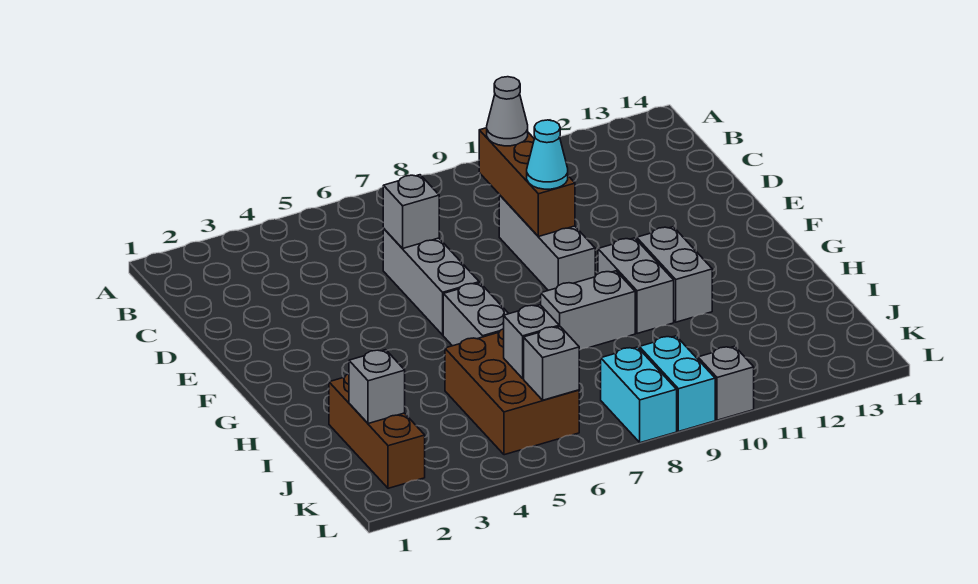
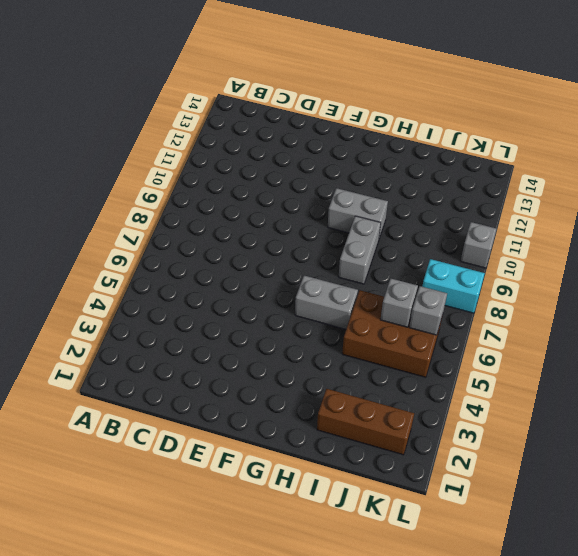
none -> grey brick D6:F6 level 1
none -> grey brick D9:F9 level 1
none -> grey brick G11:H11 level 1

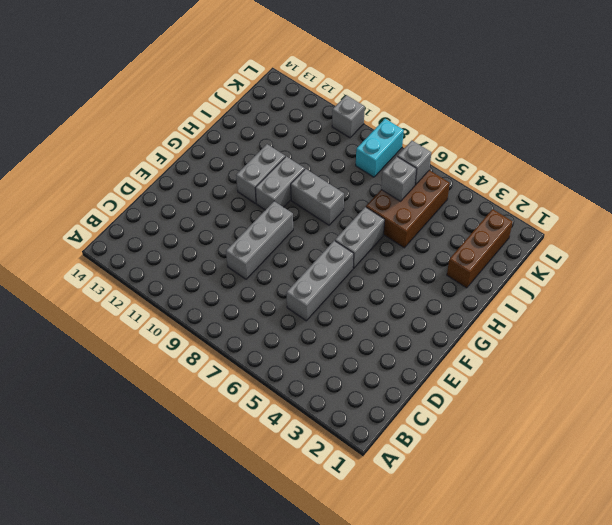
none -> cyan brick K9:L9 level 1
none -> brown brick C9:E9 level 2
none -> grey brick D6 level 2

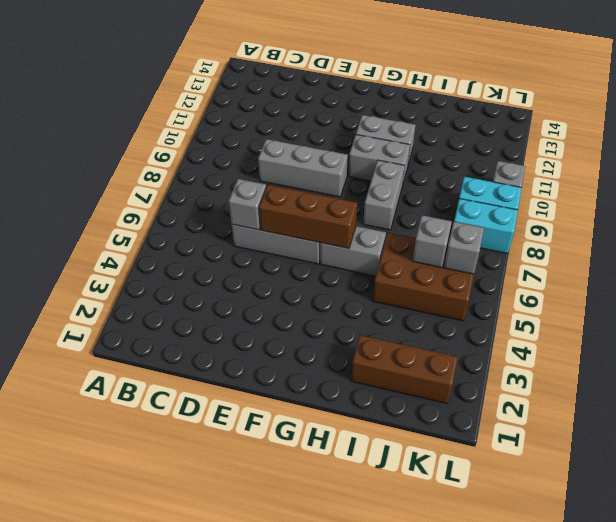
brown brick E6:G6 level 2 -> brown brick C9:E9 level 2
none -> grey brick J2 level 2
none -> grey cone C9 level 3
none -> cyan cone E9 level 3

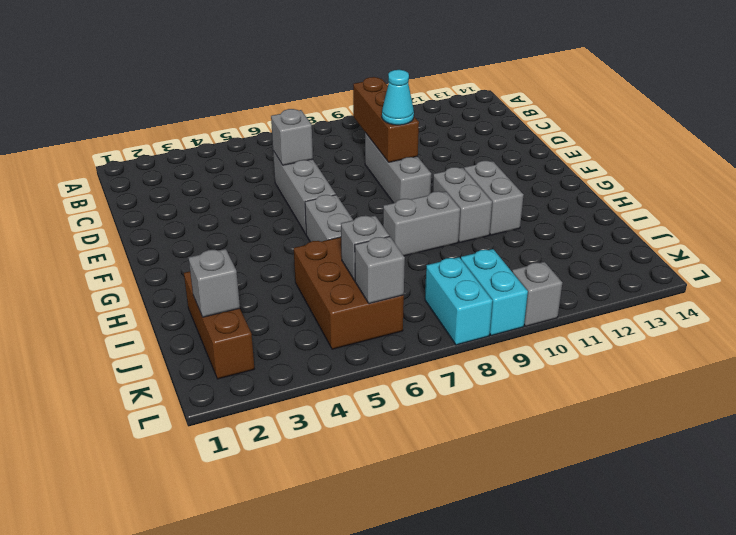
none -> grey cone C9 level 3

